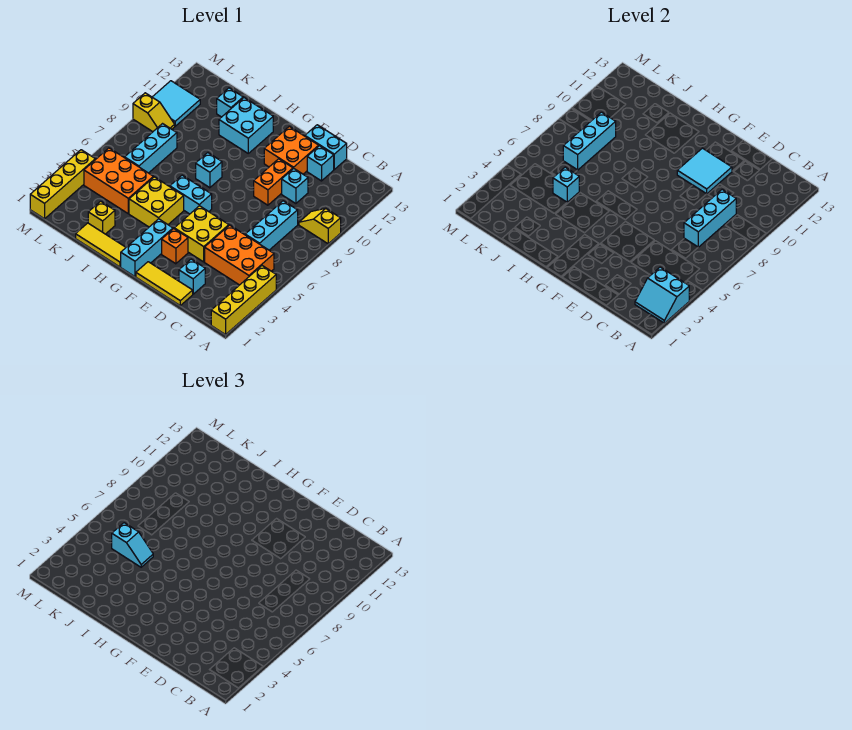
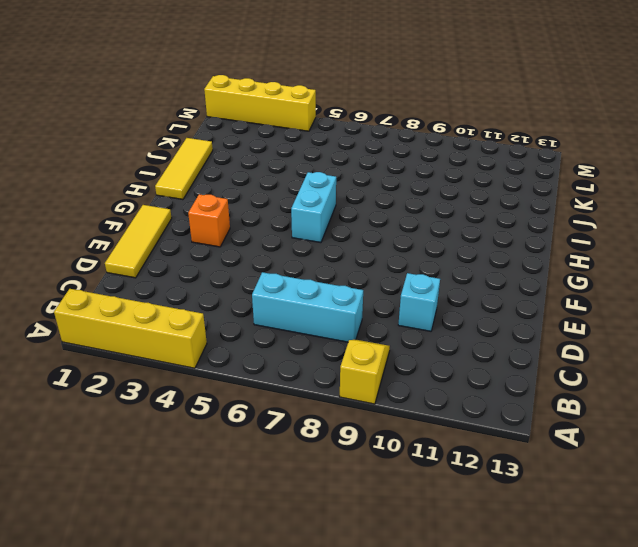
none -> orange brick B4:D5 level 1
none -> cyan brick D2 level 1
none -> cyan brick D12 level 1
none -> cyan brick D13:E13 level 1

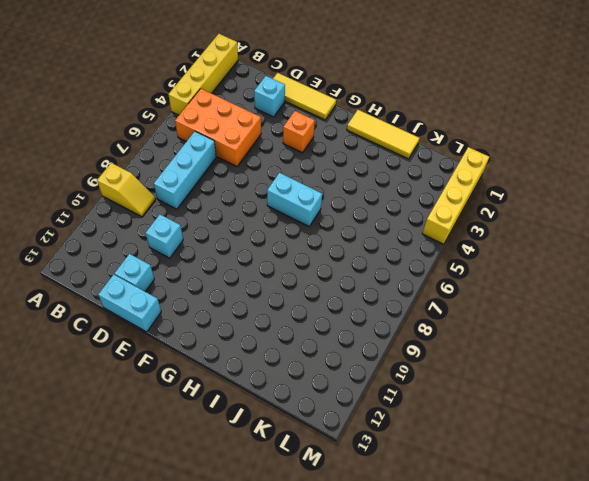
none -> yellow brick E4:F5 level 1
none -> orange brick E9:E10 level 1
none -> orange brick E11:F12 level 1
none -> cyan brick G1:G3 level 1

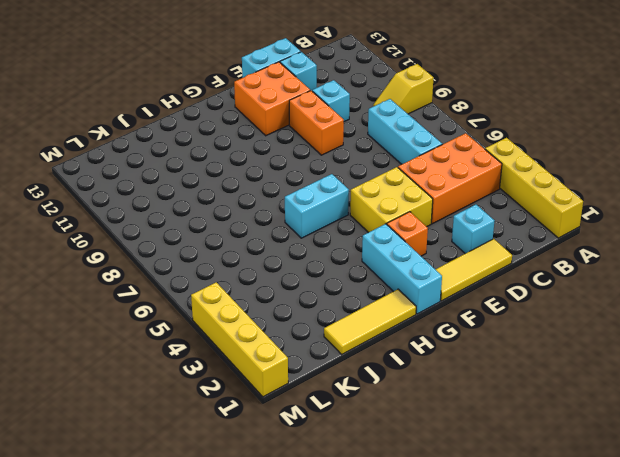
none -> yellow brick H4:I5 level 1
none -> cyan brick H8 level 1
none -> cyan brick H11:I12 level 1
none -> yellow brick J2 level 1

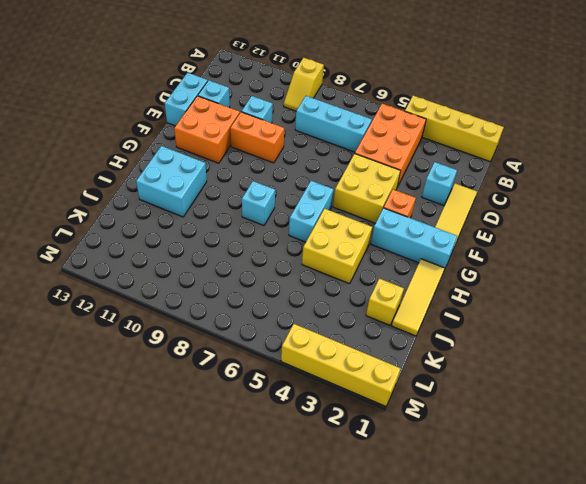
none -> orange brick J4:L5 level 1
none -> cyan brick J12 level 1
none -> cyan brick K6:K8 level 1
none -> yellow slope L9:M9 level 1 top M

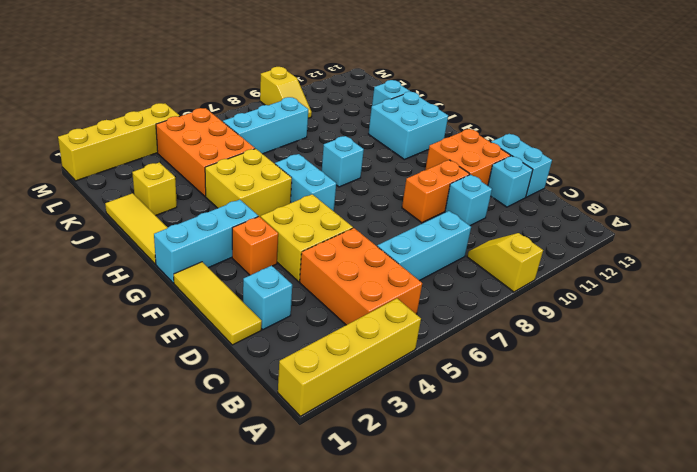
none -> cyan tile L10:M11 level 1
none -> cyan slope A2:B3 level 2 top 3
none -> cyan brick C7:C9 level 2
none -> cyan tile E10:F11 level 2

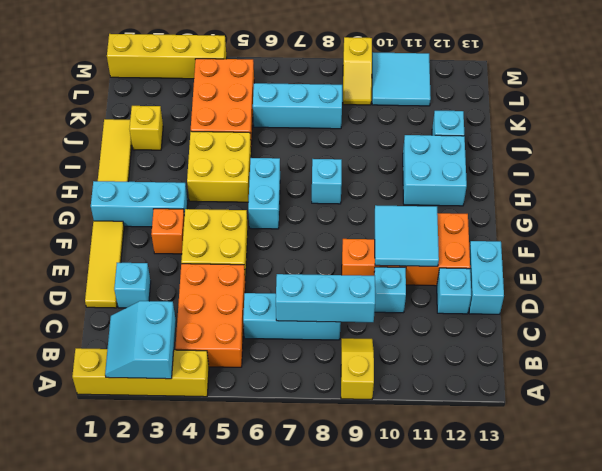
none -> cyan brick J5 level 2
none -> cyan brick K7:K9 level 2
none -> cyan slope J5:K5 level 3 top K

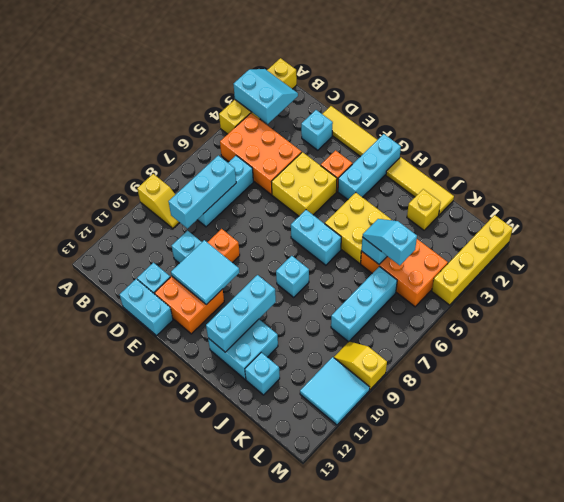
cyan brick H10:H12 level 2 -> cyan brick K7:K9 level 2

